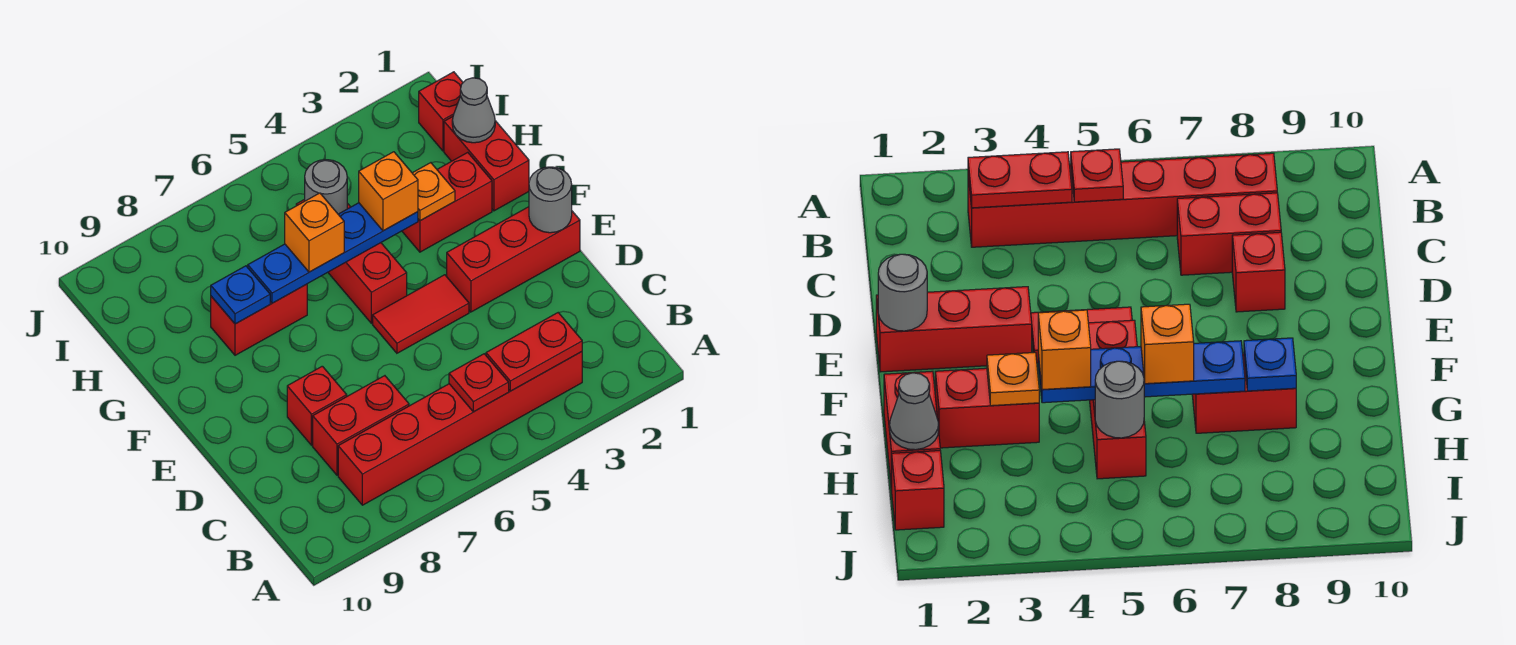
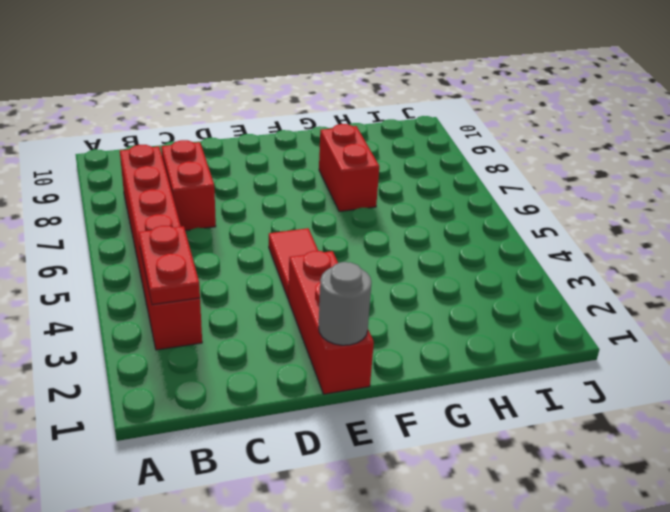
none -> red brick D8 level 1
none -> red brick F5:H5 level 1
none -> red brick G1:H1 level 1

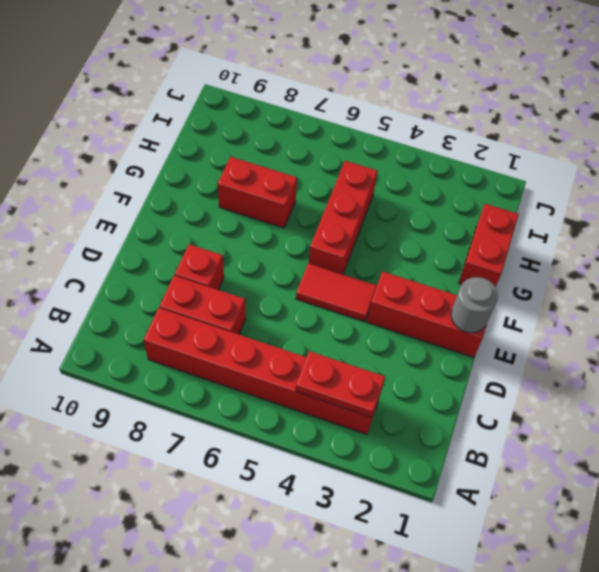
none -> red brick G2:G3 level 1
none -> red brick I1 level 1
none -> red plate B5 level 2

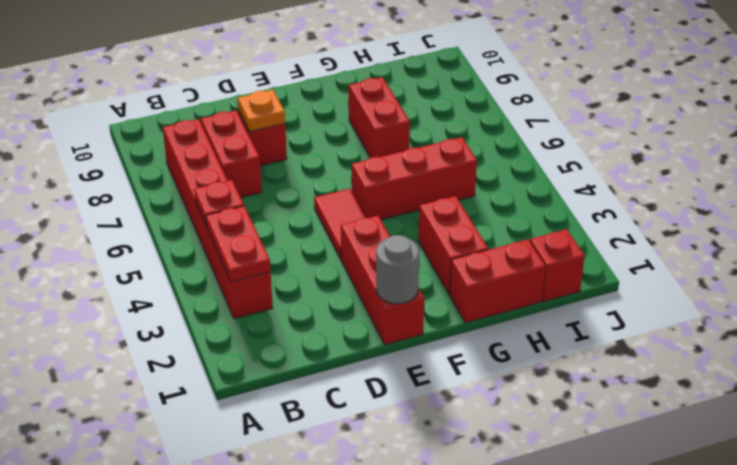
orange plate D8 level 2 -> orange plate G3 level 2
none -> blue plate G4:G7 level 2
none -> blue plate G8 level 2
none -> grey cone H1 level 2

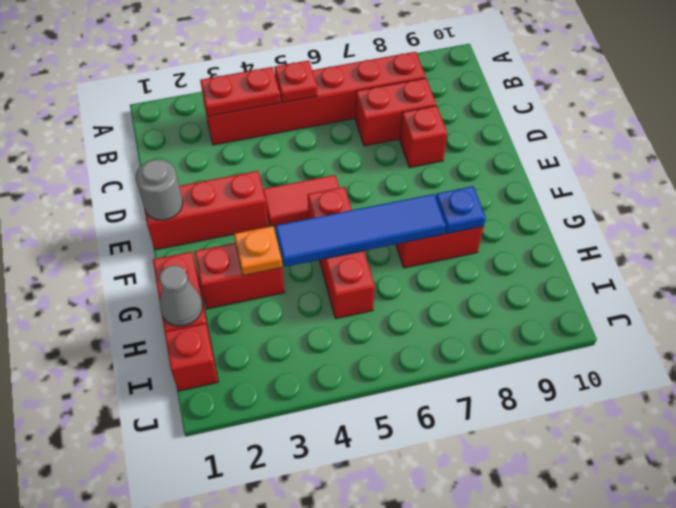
blue tile G4:G7 level 2 -> blue plate G4:G7 level 2
none -> grey round brick H5 level 2
none -> orange brick G4 level 3
none -> orange brick G6 level 3

